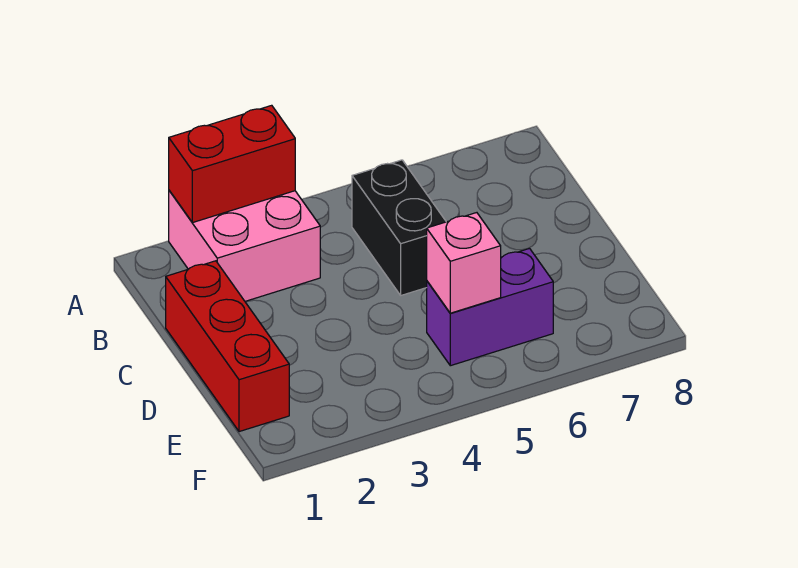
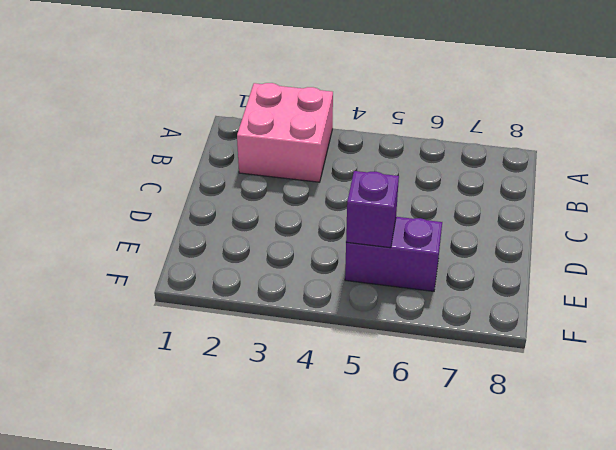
purple brick E5 level 2 -> pink brick E5 level 2
none -> black brick B5:C5 level 1
none -> red brick C1:E1 level 1

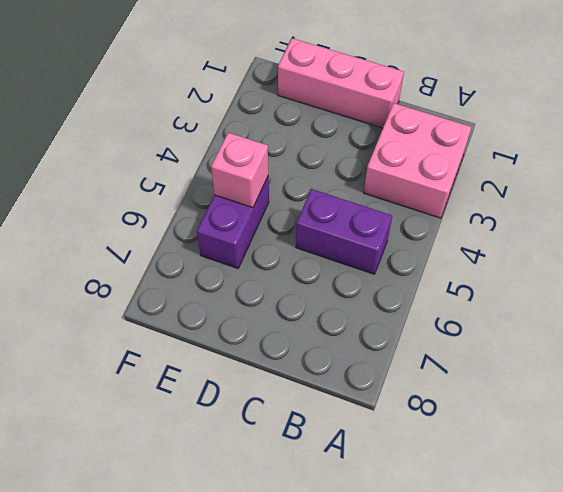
purple brick B5:C5 level 1 -> black brick B5:C5 level 1
pink brick C1:E1 level 1 -> red brick C1:E1 level 1
none -> red brick A2:A3 level 2

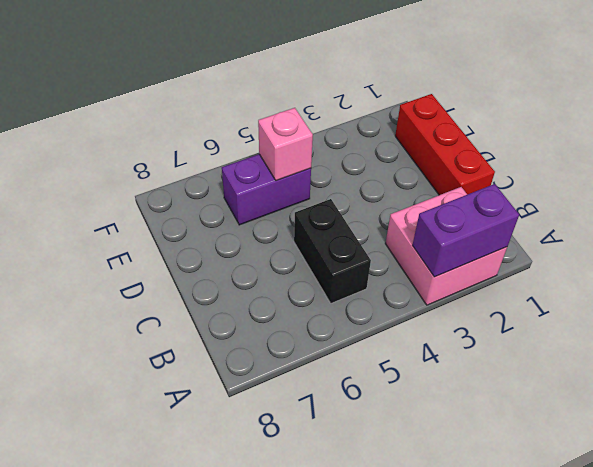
purple brick A2:A3 level 2 -> red brick A2:A3 level 2

